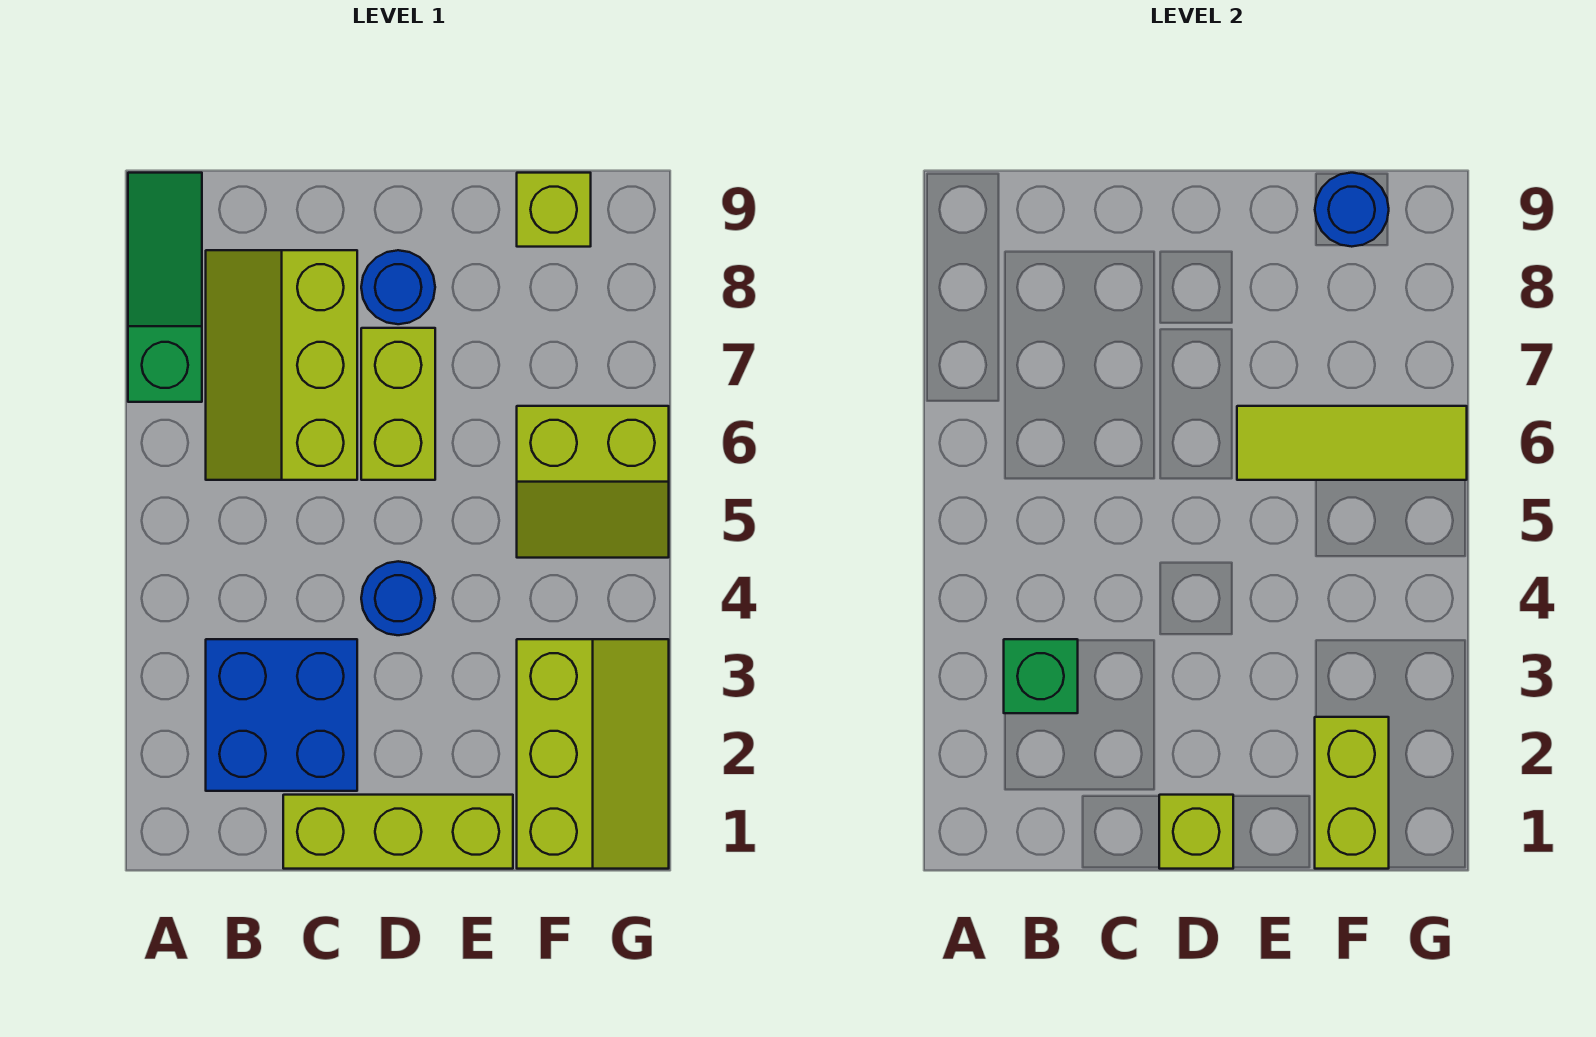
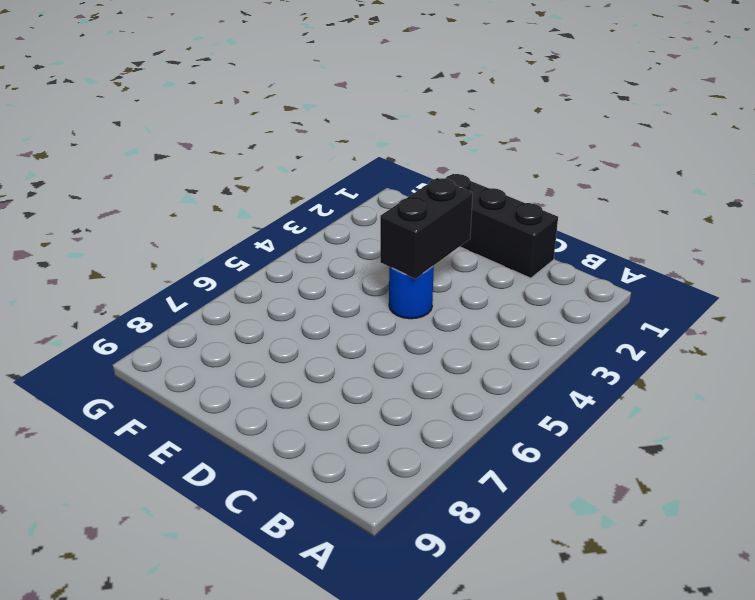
black brick C1:E1 level 1 -> lime brick C1:E1 level 1
black brick D3:D4 level 2 -> none
none -> green slope A7:A9 level 1 top 7
none -> blue brick B2:C3 level 1
none -> lime slope B6:C8 level 1 top C

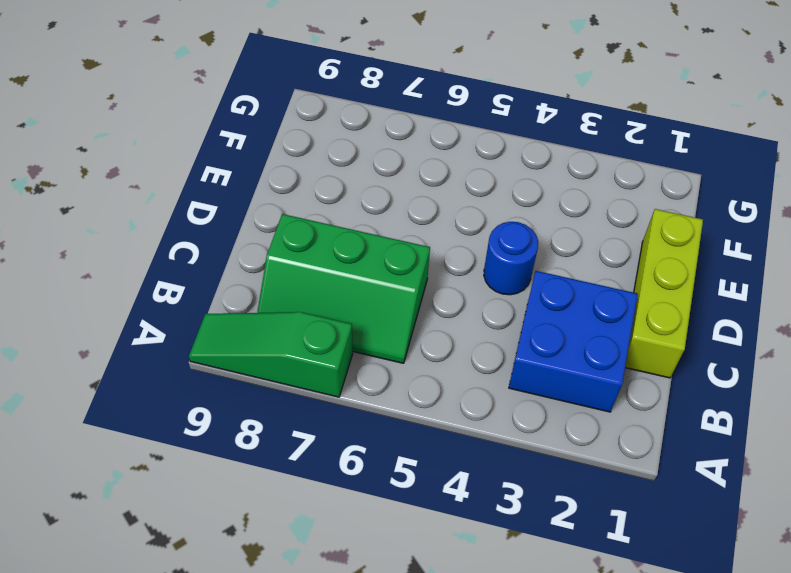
green slope B6:C8 level 1 top C -> lime slope B6:C8 level 1 top C
none -> lime brick D6:D7 level 1
none -> blue round brick D8 level 1
none -> lime slope F1:G3 level 1 top F

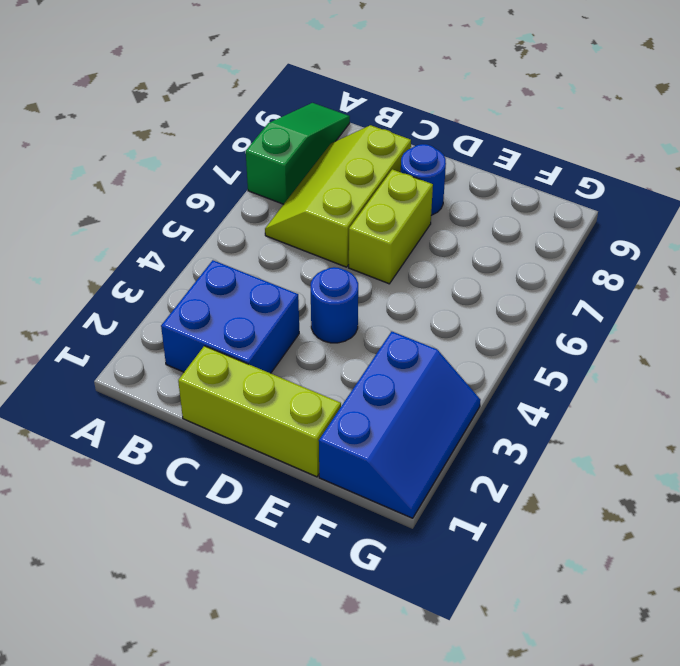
blue slope F1:G3 level 1 top F -> lime slope F1:G3 level 1 top F
none -> lime slope F5:G6 level 1 top 6
none -> lime brick F9 level 1
none -> green brick B3 level 2

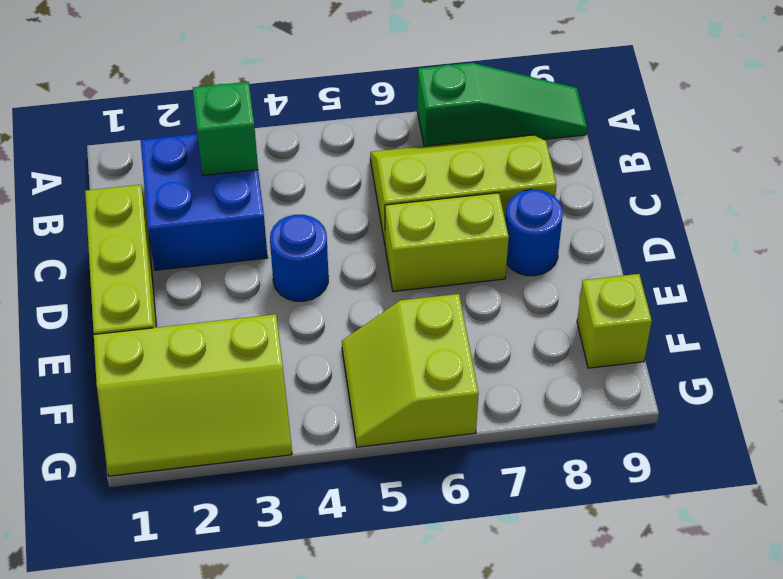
none -> lime brick D1 level 2
none -> lime tile E6:G6 level 2
none -> lime brick F1:F2 level 2

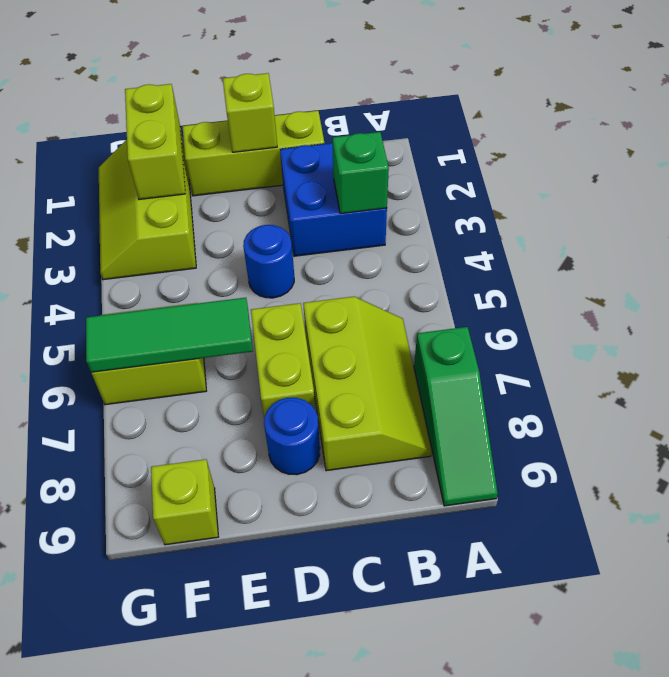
green tile E6:G6 level 2 -> lime tile E6:G6 level 2
none -> blue round brick F9 level 2

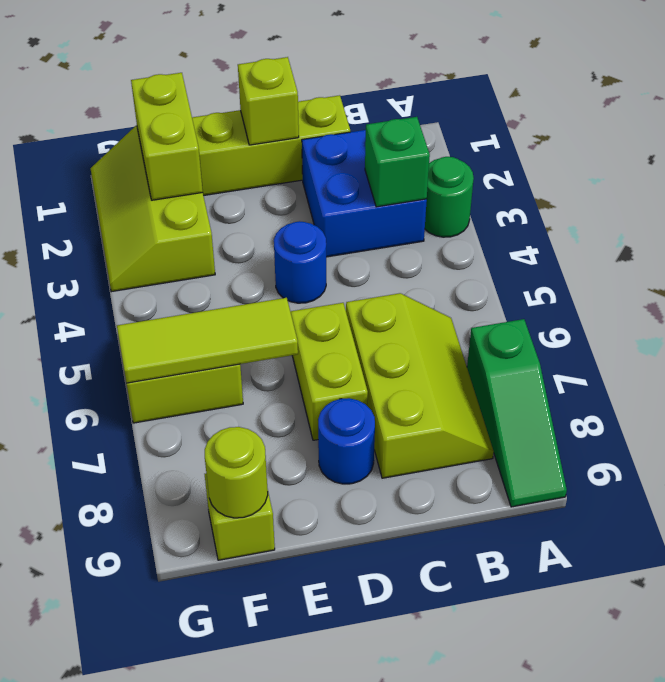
green round brick A3 level 1 -> none
lime round brick F9 level 2 -> blue round brick F9 level 2

